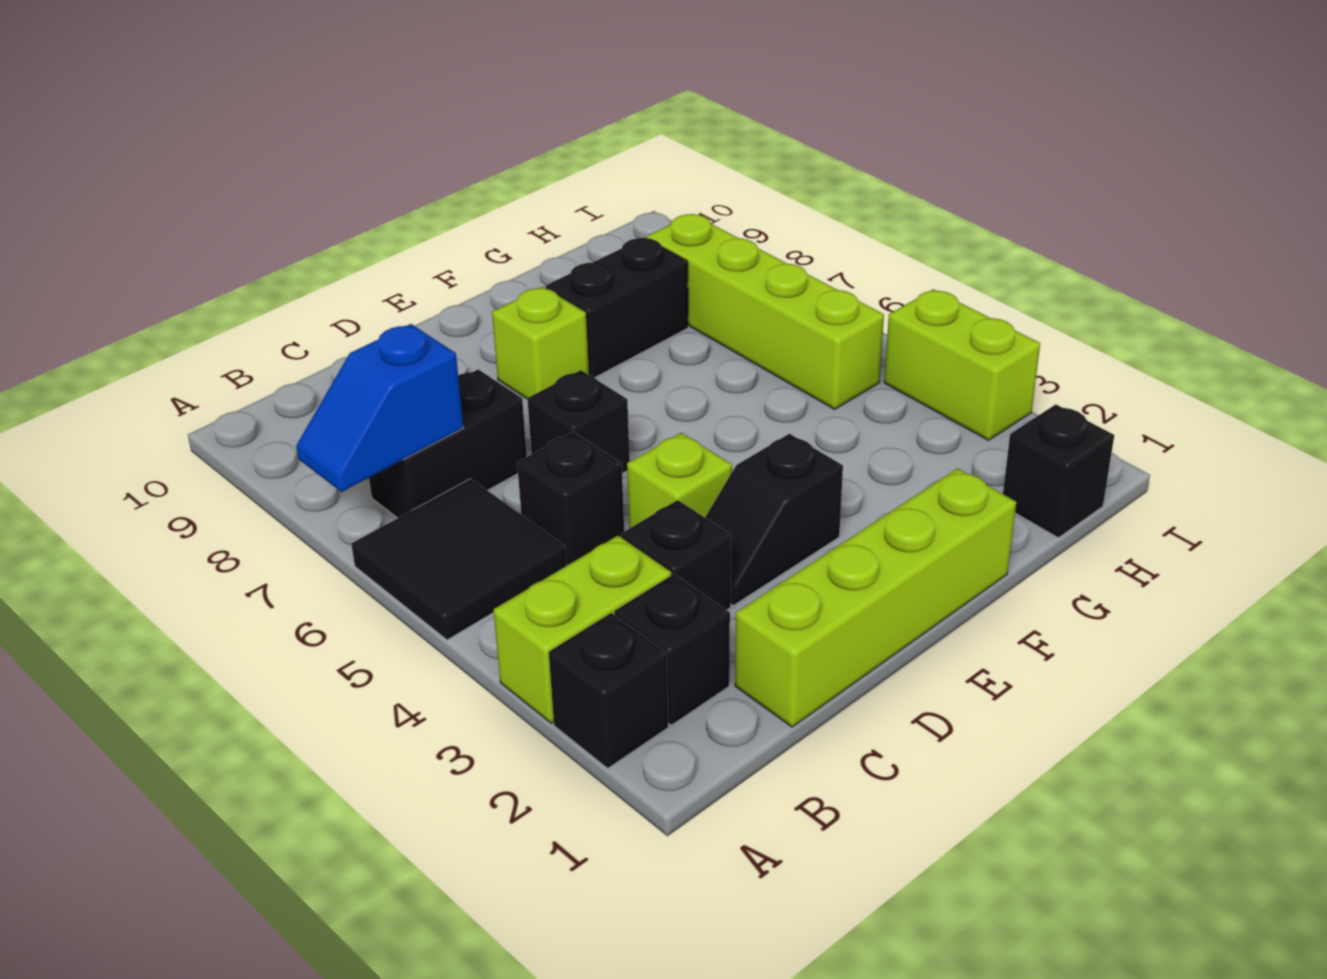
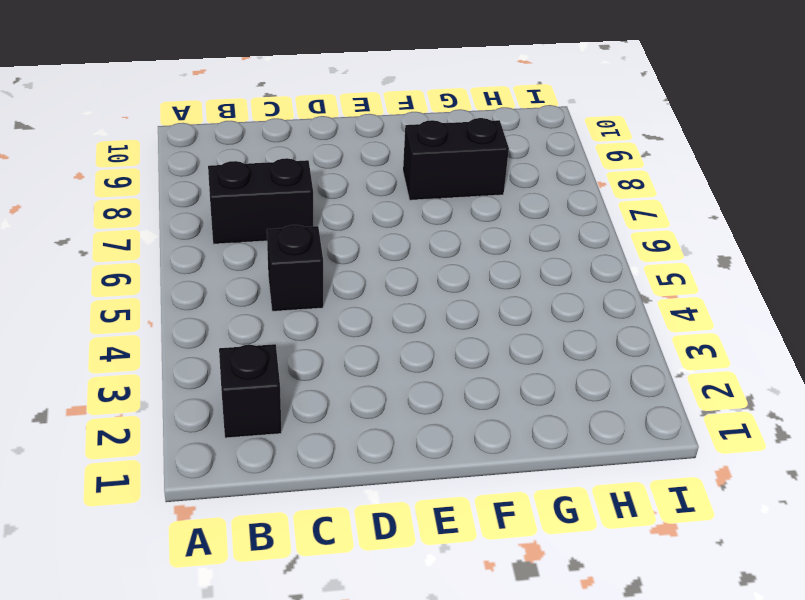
none -> black brick A2 level 1
none -> lime brick A3:B3 level 1
none -> black tile A5:B6 level 1

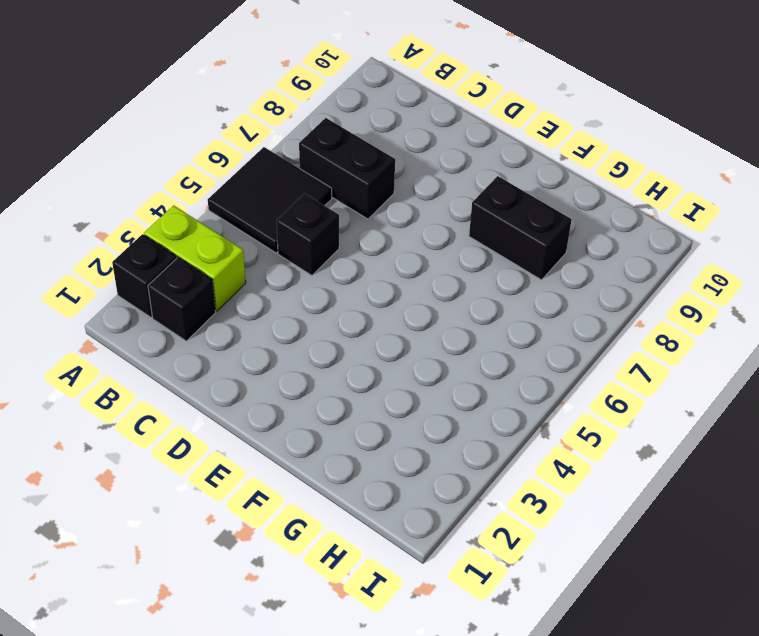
none -> lime brick C1:F1 level 1
none -> black brick C3 level 1
none -> black slope D3:E3 level 1 top E

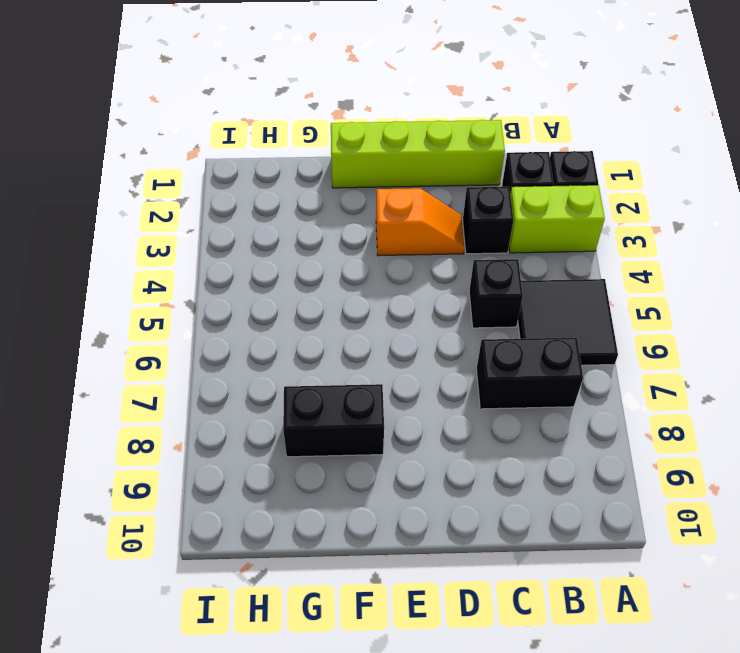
orange slope D3:E3 level 1 top E -> black slope D3:E3 level 1 top E
none -> lime brick D4 level 1
none -> black brick D6 level 1
none -> lime brick E8 level 1

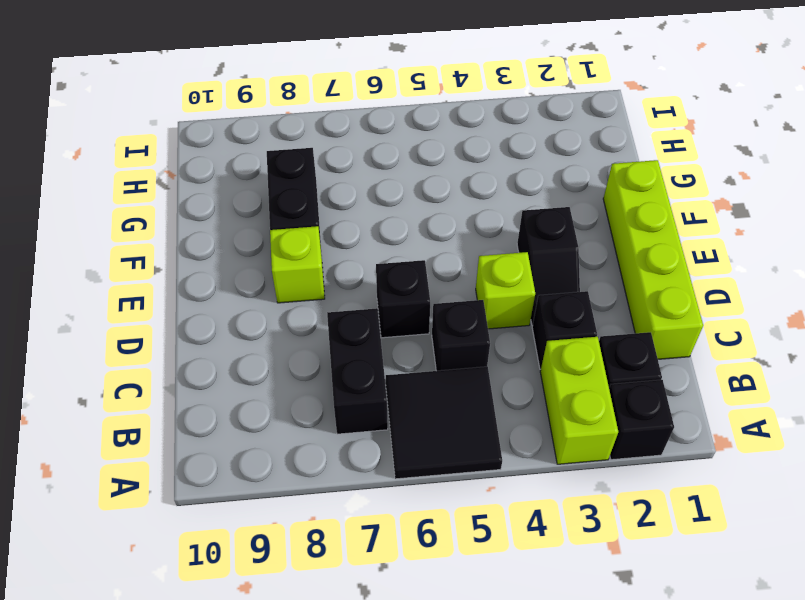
none -> black brick H1 level 1
none -> lime brick H5:H8 level 1
none -> lime brick I3:I4 level 1

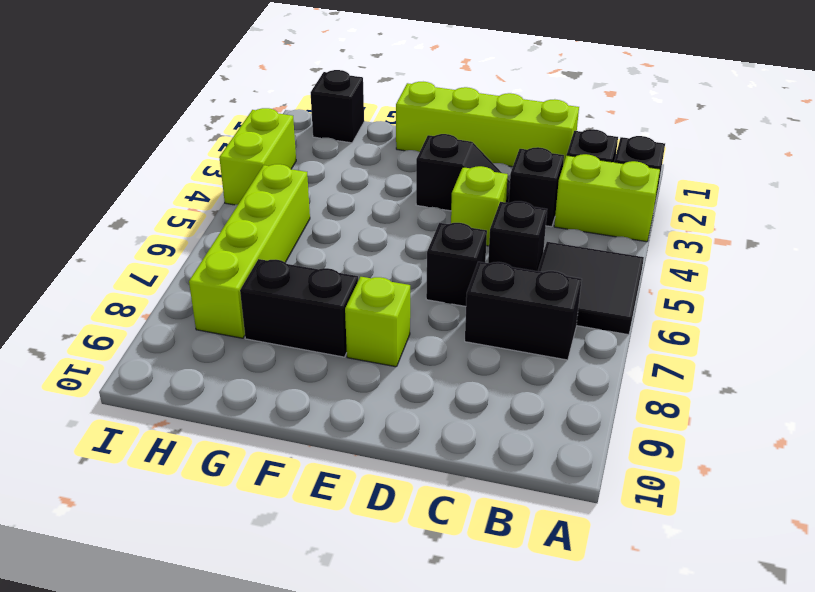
none -> blue slope A7:B7 level 2 top B

